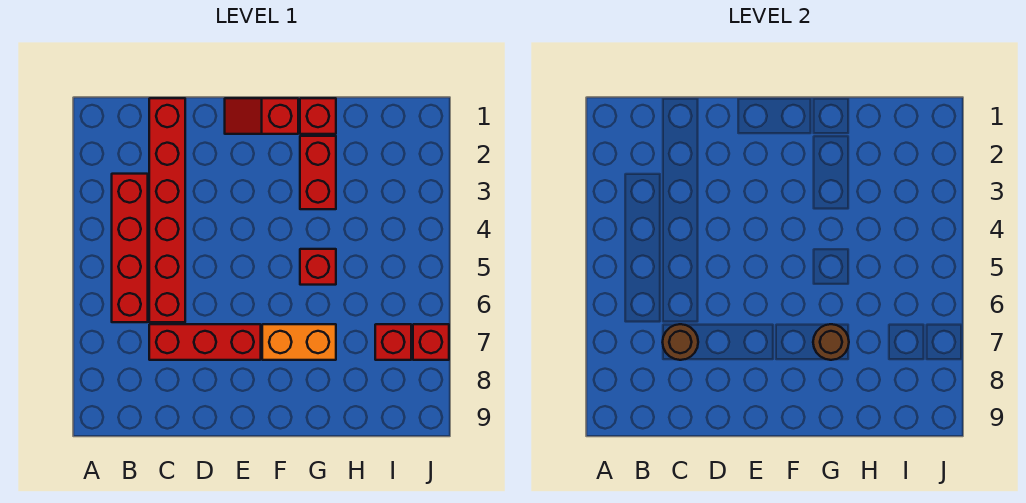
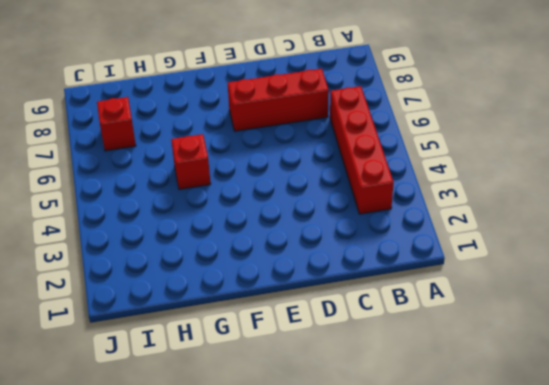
none -> red brick C1:C6 level 1
none -> red slope E1:F1 level 1 top F
none -> orange brick F7:G7 level 1

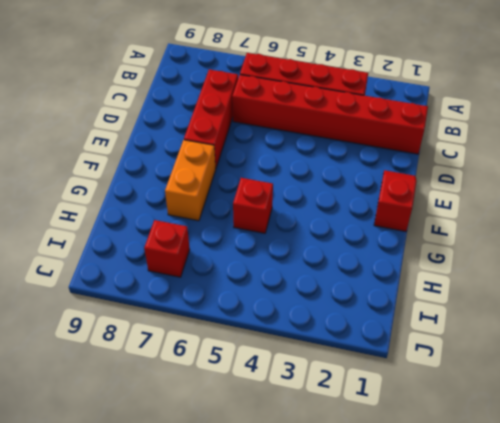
none -> red brick G1 level 1
none -> red brick G2:G3 level 1
none -> red brick J7 level 1

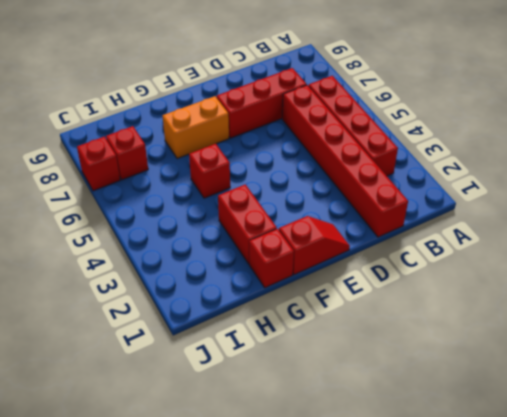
none -> brown round brick C7 level 2
none -> brown round brick G7 level 2

